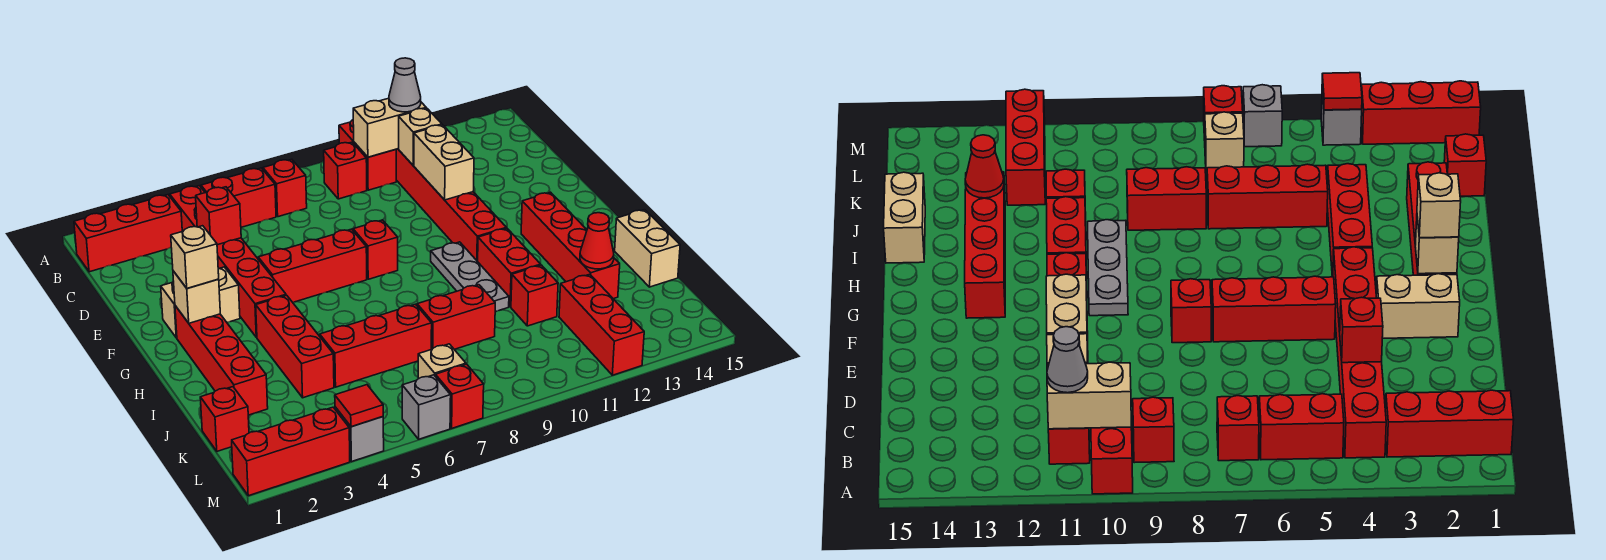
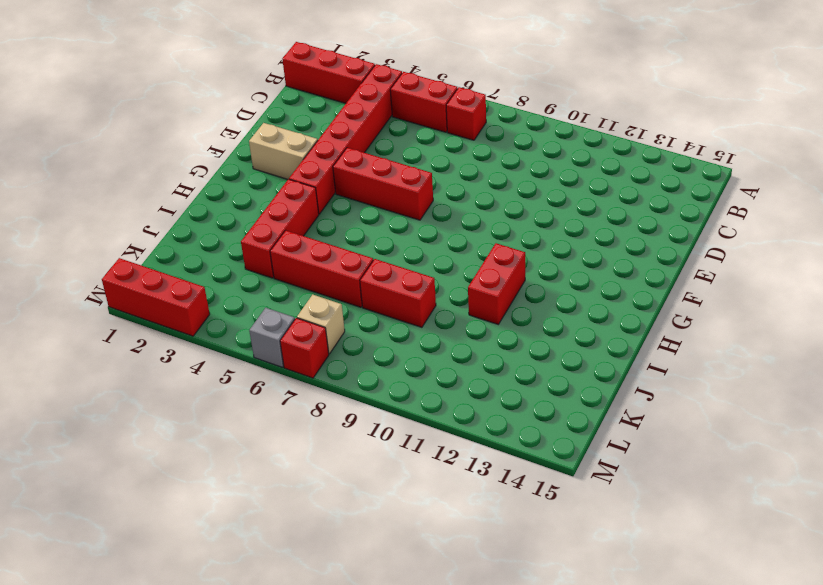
none -> red brick A10:B10 level 1
none -> red brick B9 level 1
none -> red brick B11:G11 level 1
none -> red brick F8 level 1

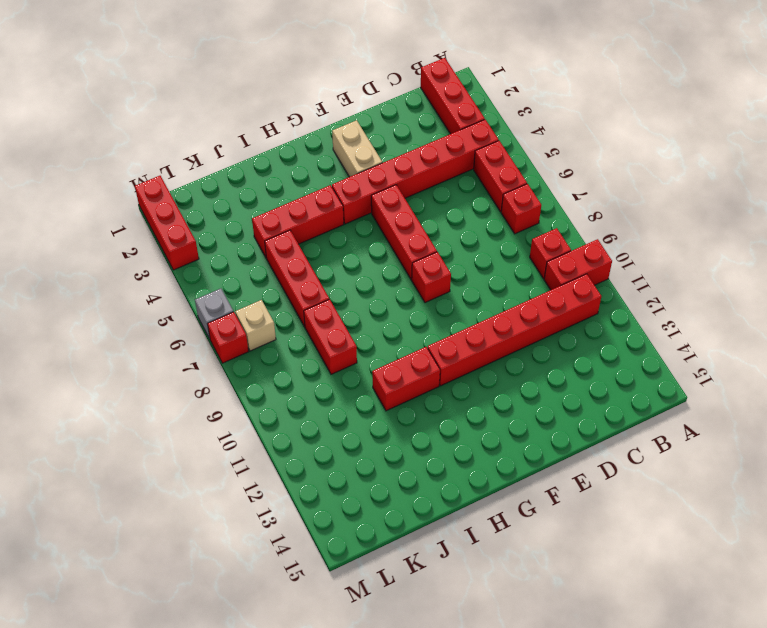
none -> red brick G2:J2 level 1
none -> grey plate G10:I10 level 1
none -> red brick G13:J13 level 1
none -> tan brick I15:J15 level 1

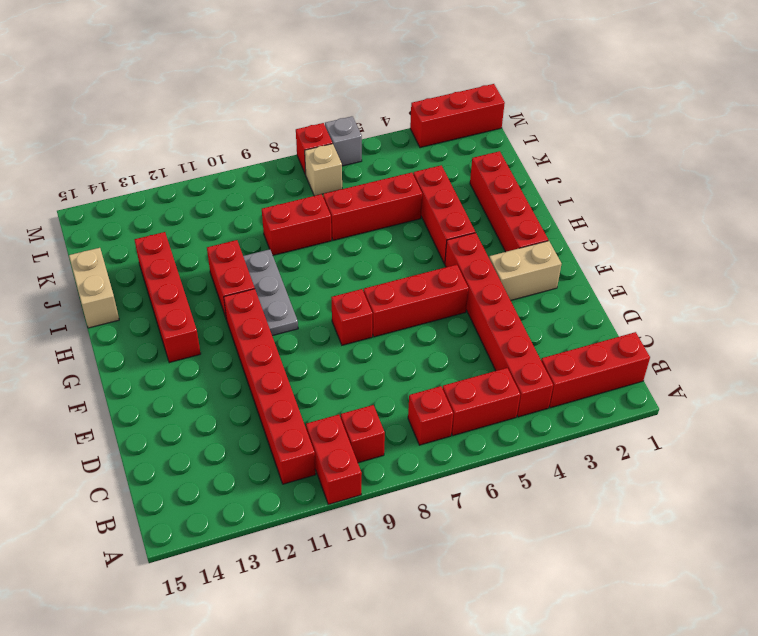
none -> red brick J11 level 1
none -> red brick K1 level 1
none -> red brick K12:M12 level 1
none -> grey brick M4 level 1

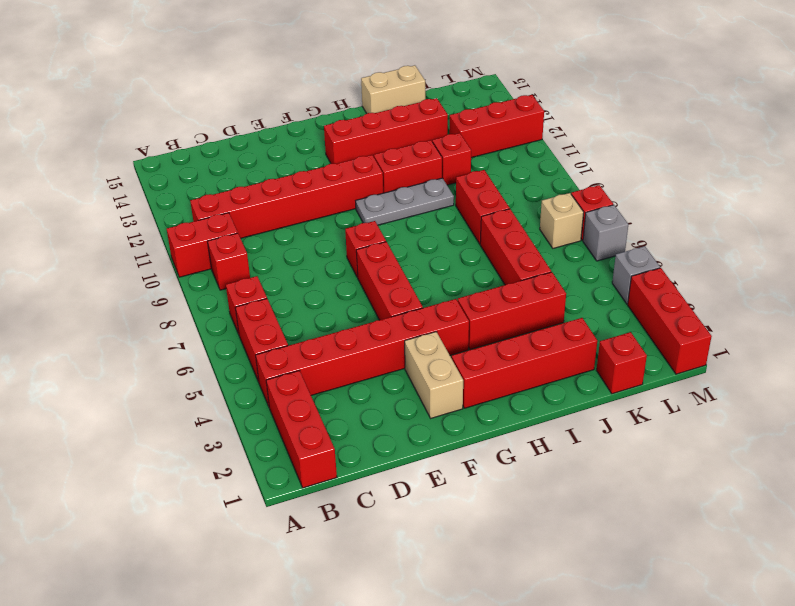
none -> tan brick B10:B11 level 2
none -> tan brick C11 level 2
none -> red brick D4 level 2
none -> tan brick D11:E11 level 2

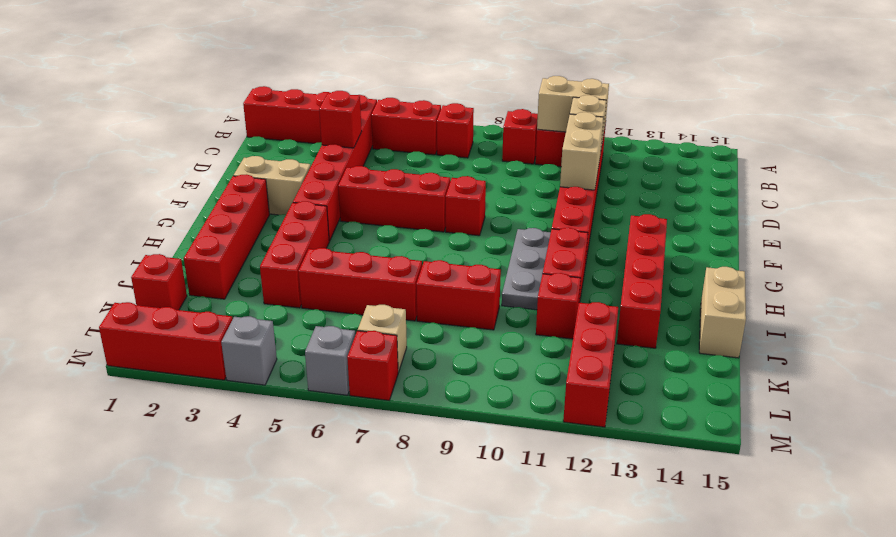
none -> tan brick G2 level 2
none -> red cone J13 level 2
none -> red tile M4 level 2
none -> grey cone B11 level 3

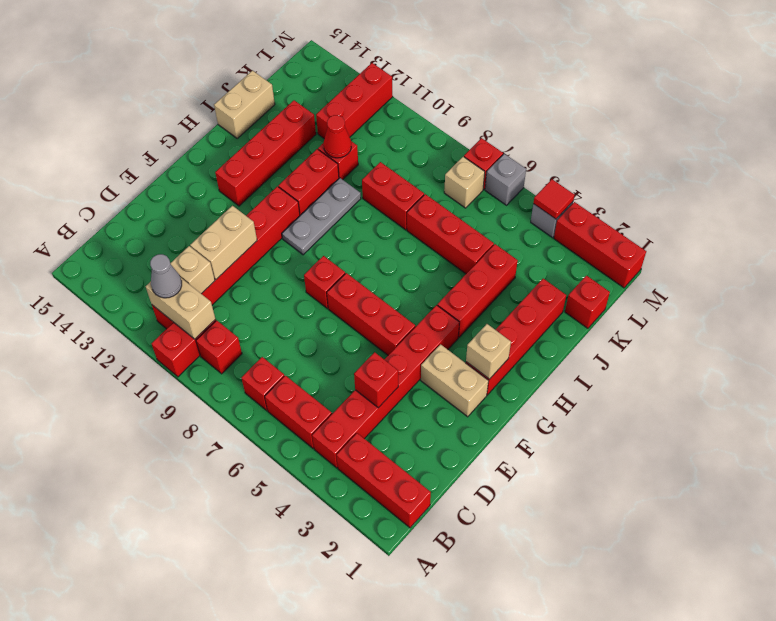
red cone J11 level 2 -> red cone J13 level 2
none -> tan brick G2 level 3

